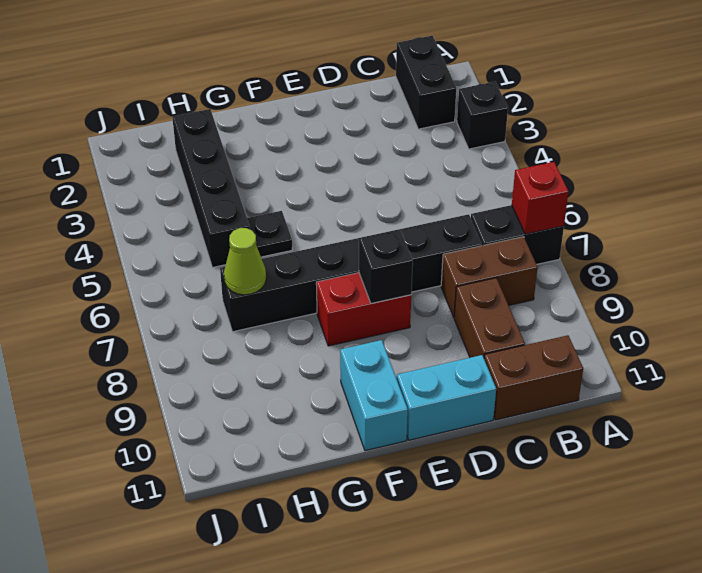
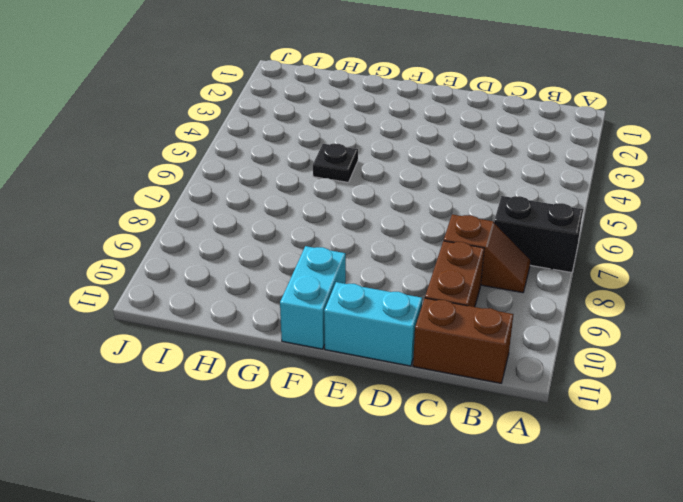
brown slope B8:C8 level 1 top C -> brown brick B8:C8 level 1
none -> black brick A3 level 1
none -> black brick B1:B2 level 1
none -> black brick C7:H7 level 1

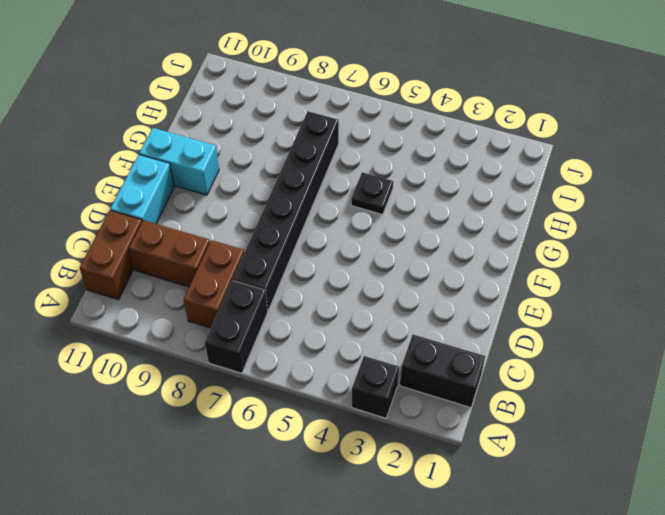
none -> red brick E8:F8 level 1
none -> black brick H2:H5 level 1
none -> red brick A7 level 2

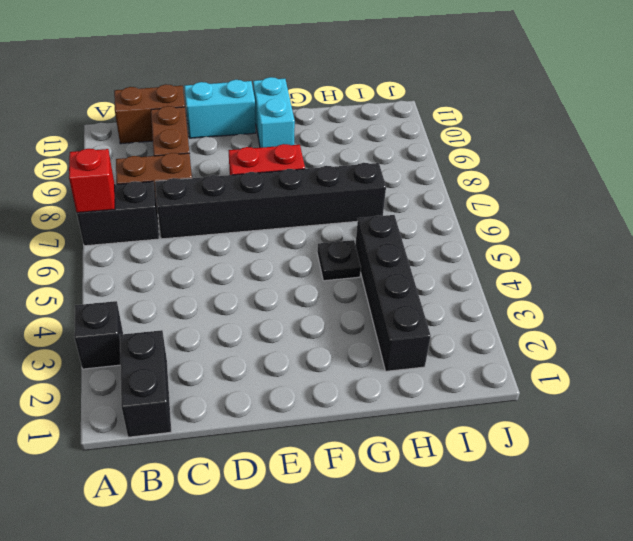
none -> black brick E8 level 2
none -> lime cone H7 level 2

